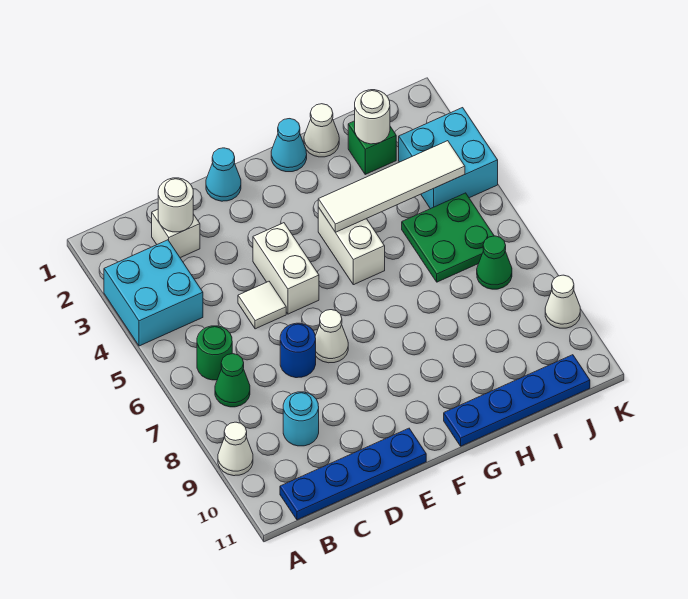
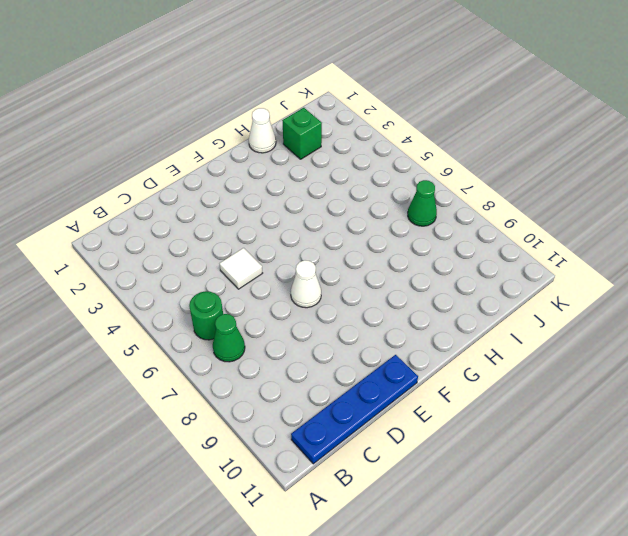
none -> cyan brick A3:B4 level 1
none -> white cone A9 level 1
none -> white brick C2 level 1

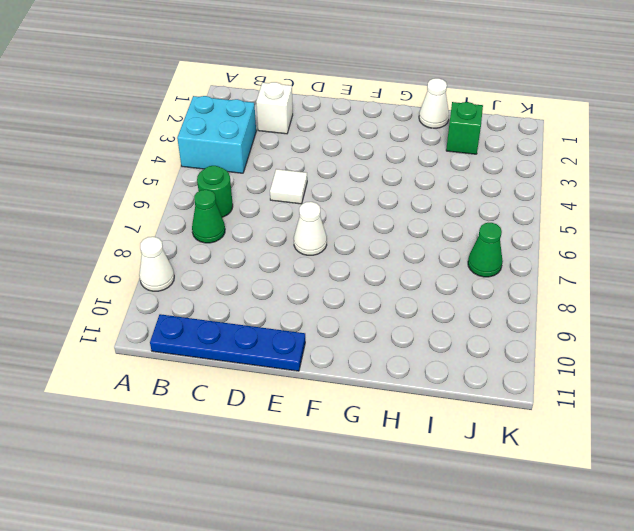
none -> cyan round brick C9 level 1
none -> blue round brick D7 level 1
none -> cyan cone E1 level 1

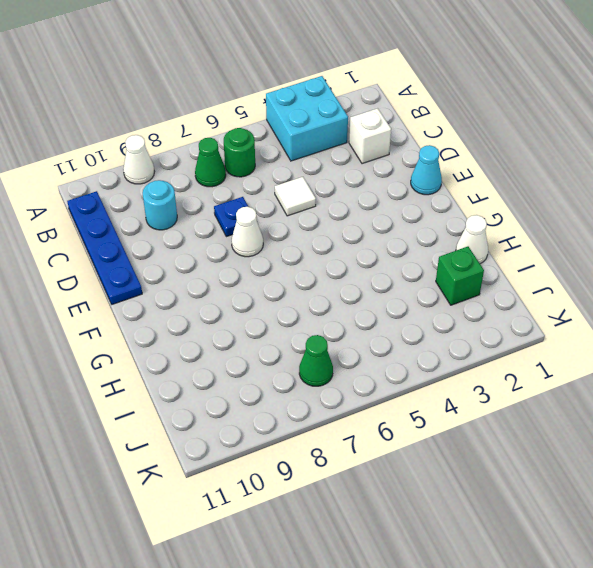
blue plate D7 level 1 -> blue round brick D7 level 1
none -> white brick E4:E5 level 1
none -> cyan cone G1 level 1
none -> white brick G4:G5 level 1

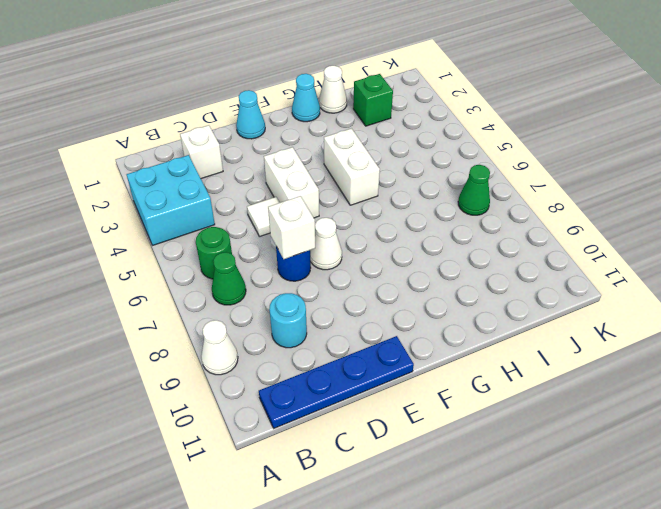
white brick D7 level 2 -> none
none -> blue plate G11:J11 level 1
none -> green plate I5:J6 level 1
none -> cyan brick J3:K4 level 1

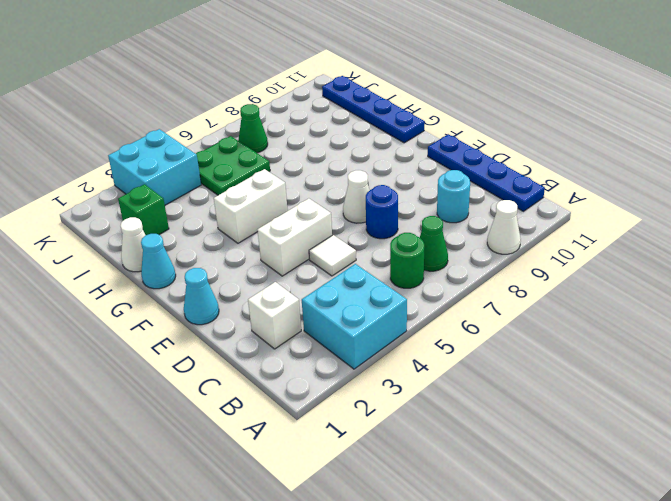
none -> white cone K9 level 1
none -> white round brick C2 level 2
none -> white tile G4:J4 level 2

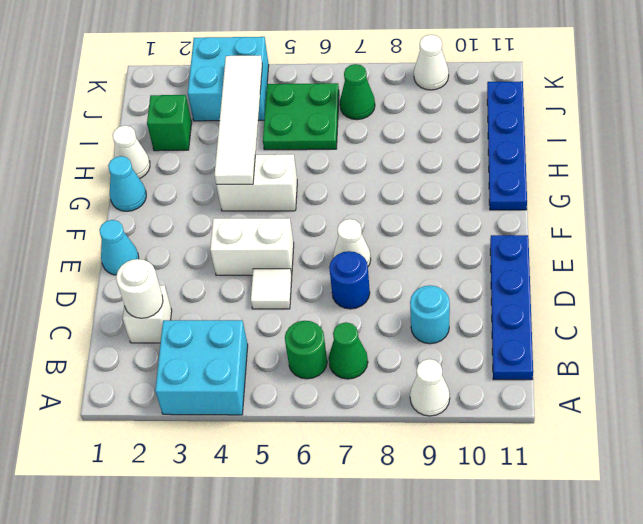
none -> white round brick I2 level 2

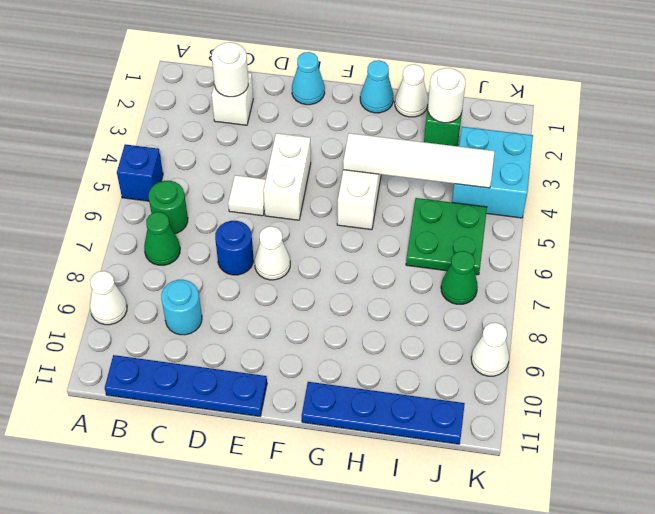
blue brick A5 level 1 -> none
none -> cyan brick A3:B4 level 1

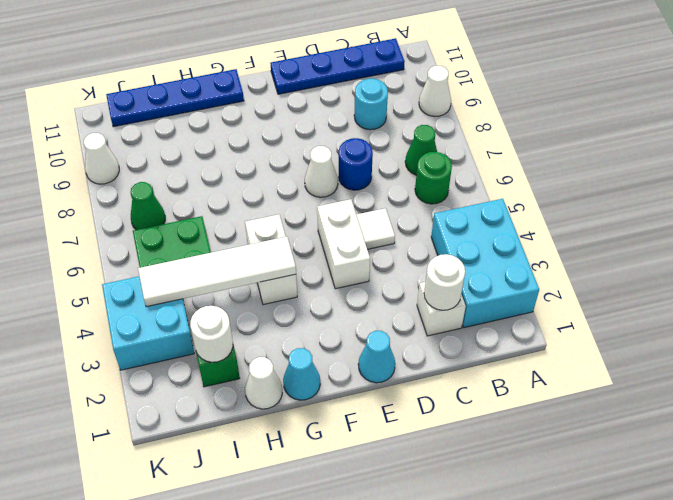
cyan brick A2:B4 level 1 -> cyan brick A3:B4 level 1

